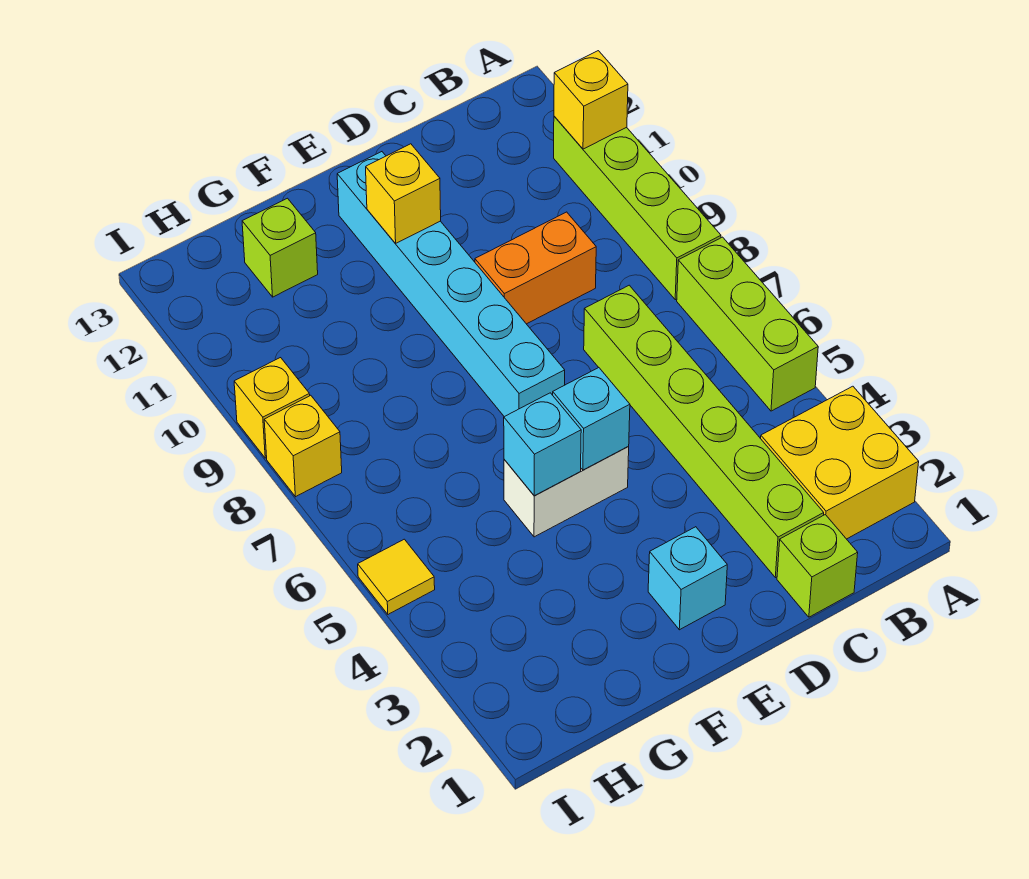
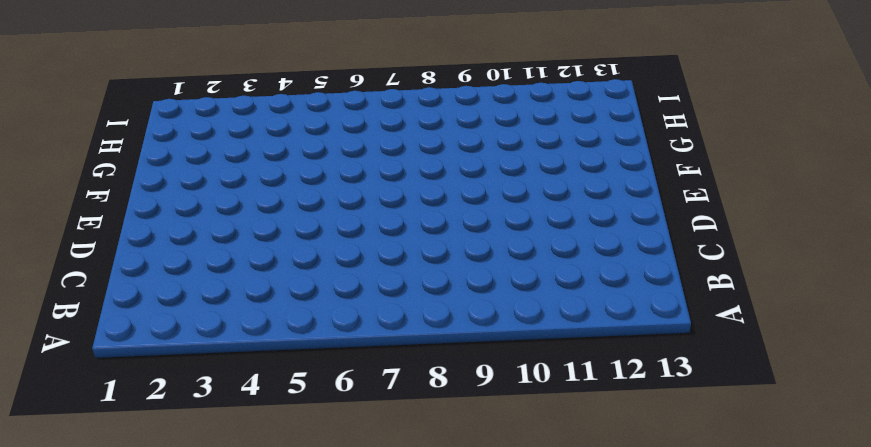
none -> yellow brick A2:B3 level 1
none -> lime brick A5:A7 level 1
none -> lime brick A8:A11 level 1

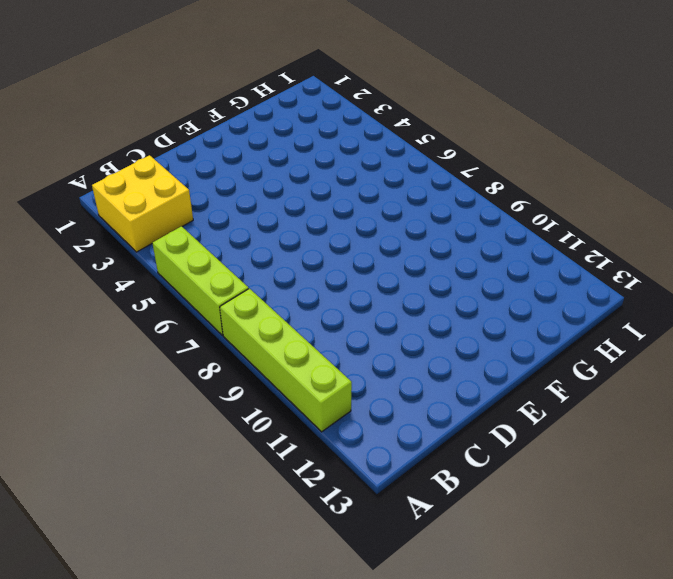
none -> lime brick C1 level 1
none -> lime brick C2:C7 level 1
none -> orange brick C9:D9 level 1

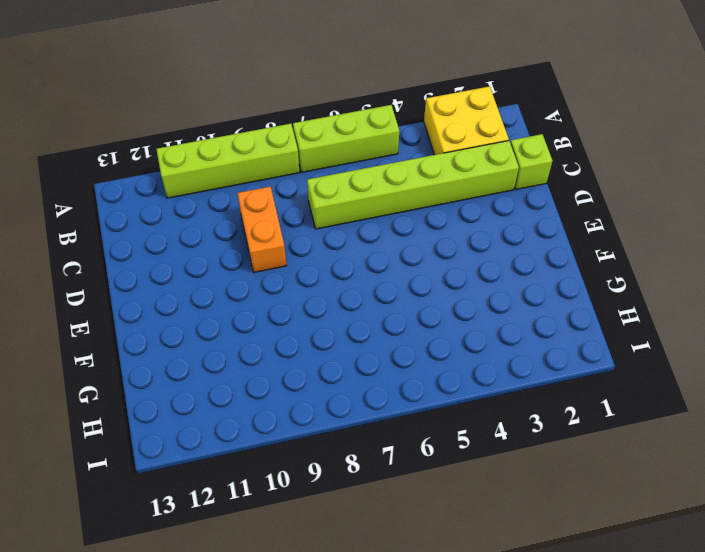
none -> cyan brick E2 level 1
none -> white brick E5:F5 level 1
none -> cyan brick E7:E12 level 1

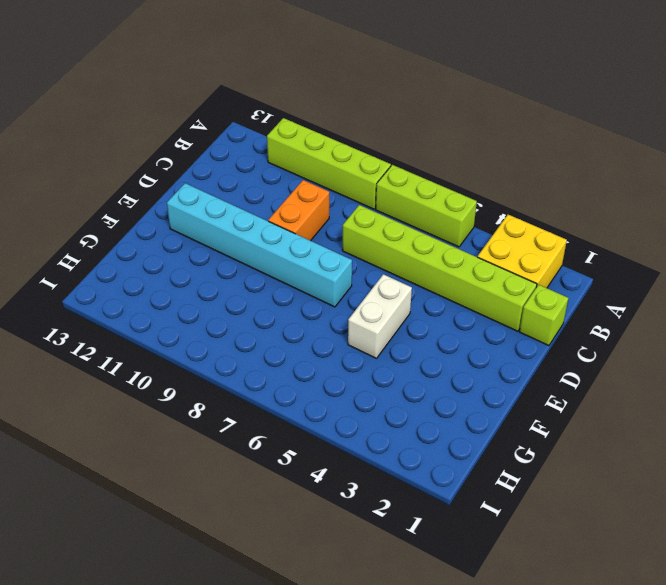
none -> cyan brick E2 level 1
none -> lime brick G12 level 1
none -> yellow tile I5 level 1

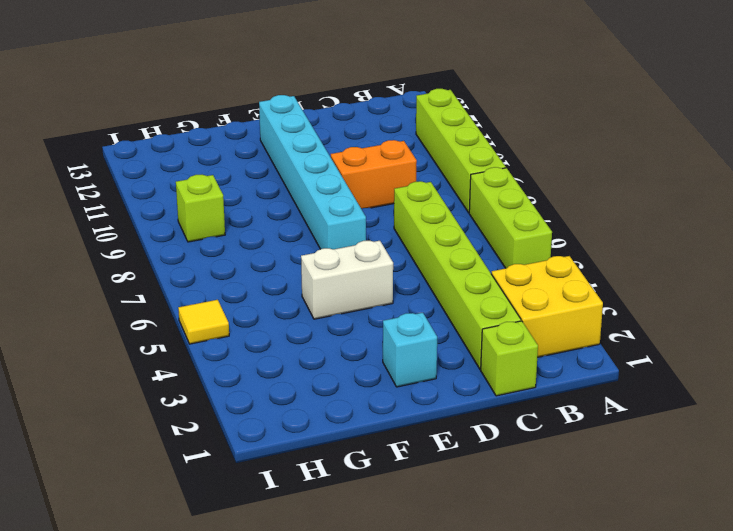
lime brick H9 level 1 -> lime brick G12 level 1
none -> yellow brick I8 level 1
none -> yellow brick I9 level 1
none -> yellow brick A11 level 2

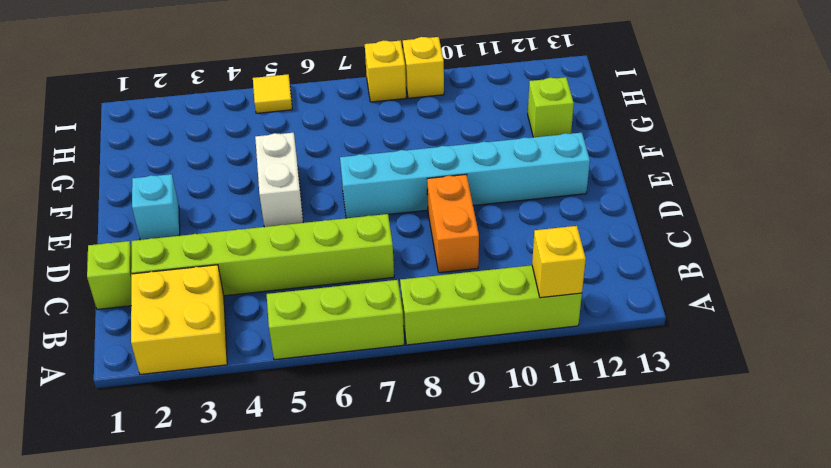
none -> cyan brick E5 level 2
none -> yellow brick E11 level 2
none -> cyan brick F5 level 2

